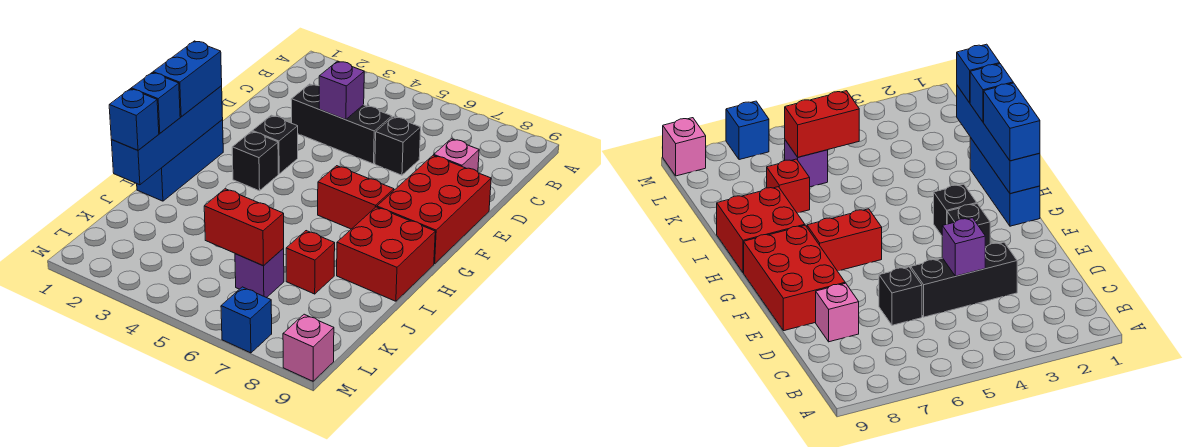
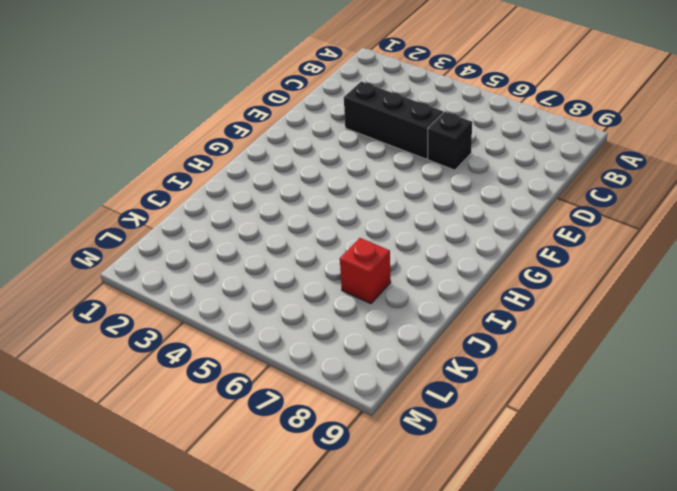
none -> pink brick D8 level 1
none -> red brick E8:G9 level 1
none -> black brick F3 level 1

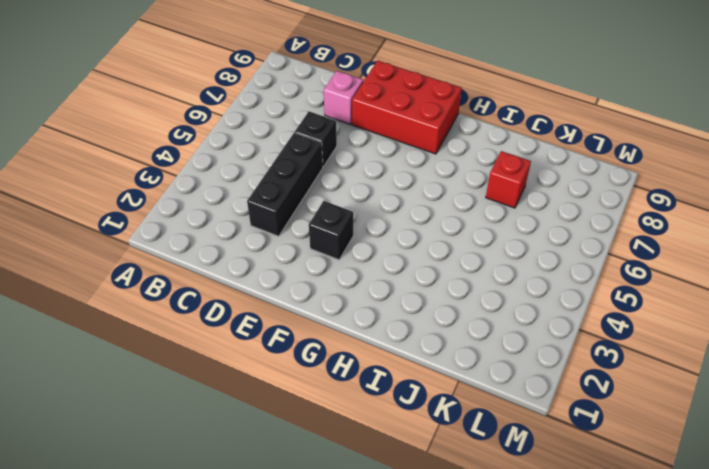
none -> blue brick G1:I1 level 1
none -> black brick G3 level 1
none -> red brick G6:G7 level 1

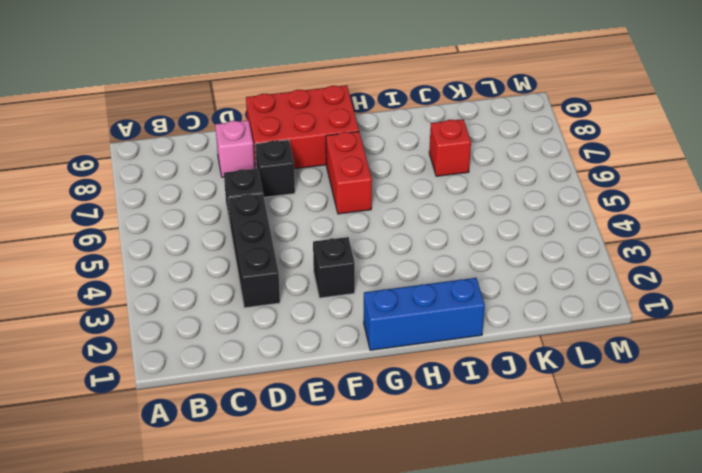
black brick E7 level 1 -> black brick G3 level 1
none -> red brick H8:I9 level 1
none -> purple brick K6 level 1
none -> blue brick M7 level 1

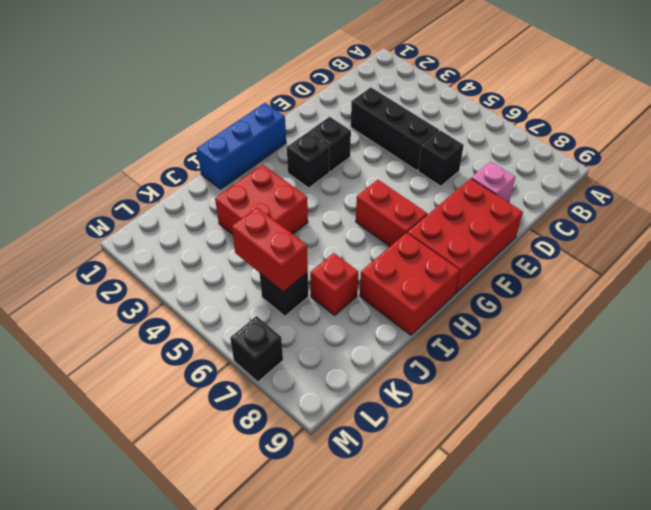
red brick I3:J4 level 1 -> none
black brick K6 level 1 -> purple brick K6 level 1
black brick M7 level 1 -> blue brick M7 level 1
none -> pink brick M9 level 1
none -> purple brick D4 level 2
none -> blue brick G1:J1 level 2

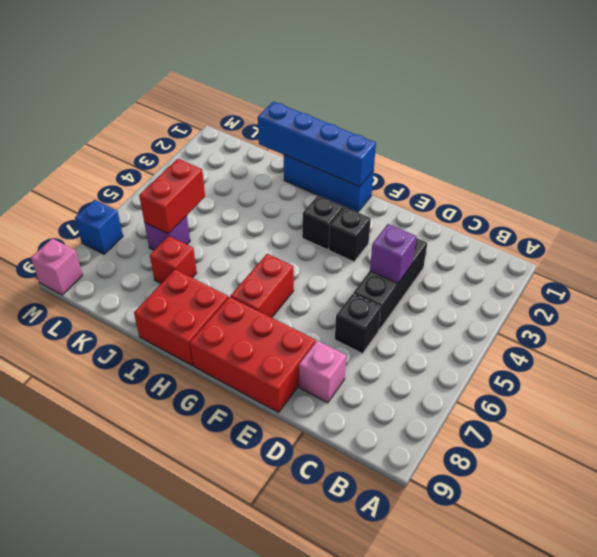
none -> blue brick G1:H1 level 3
none -> blue brick I1 level 3
none -> blue brick J1 level 3

